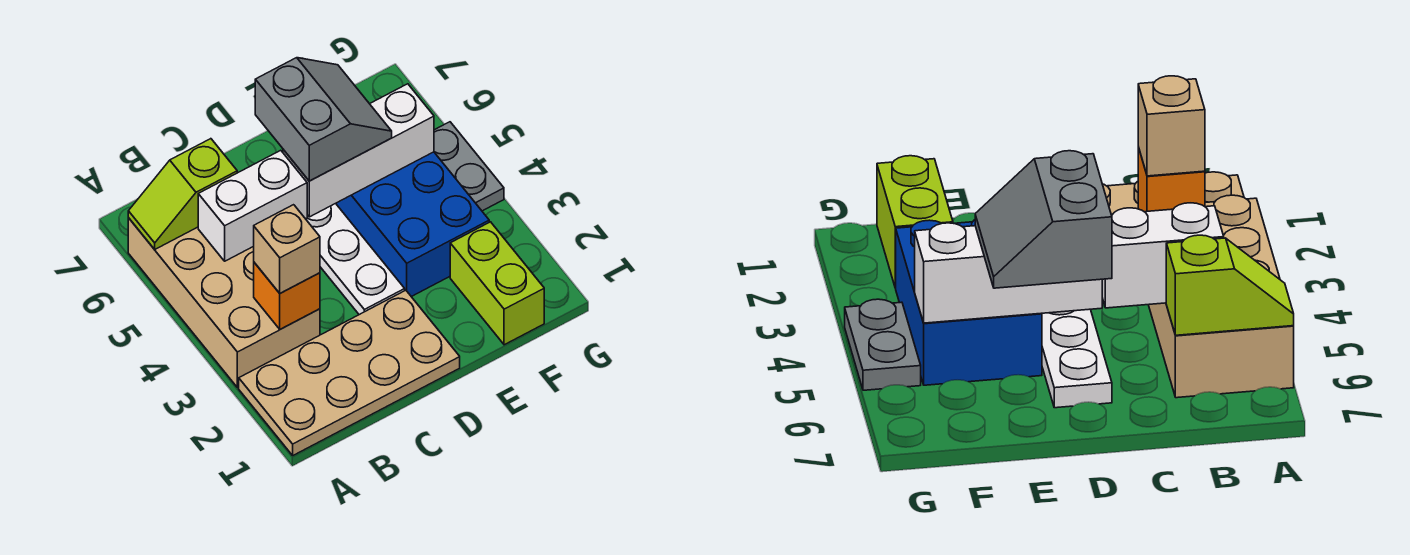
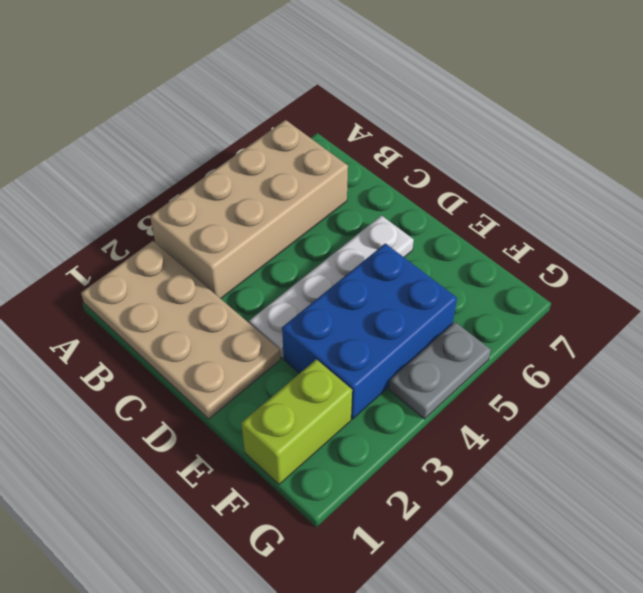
none -> lime slope A6:B6 level 2 top B
none -> orange brick B3 level 2
none -> white brick B5:C5 level 2

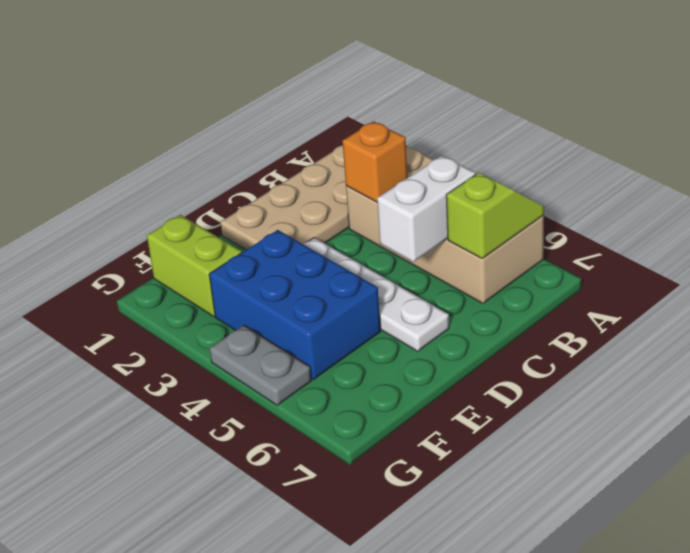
none -> white brick D5:F5 level 2
none -> tan brick B3 level 3
none -> grey slope D5:E6 level 3 top D

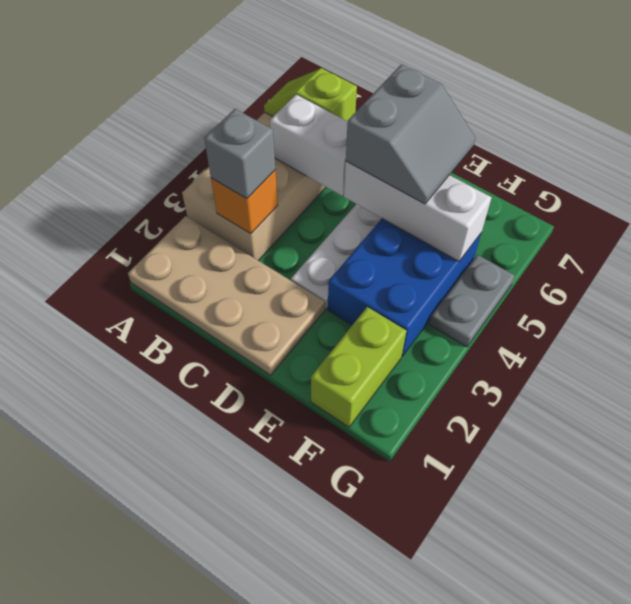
grey brick B3 level 3 -> tan brick B3 level 3

